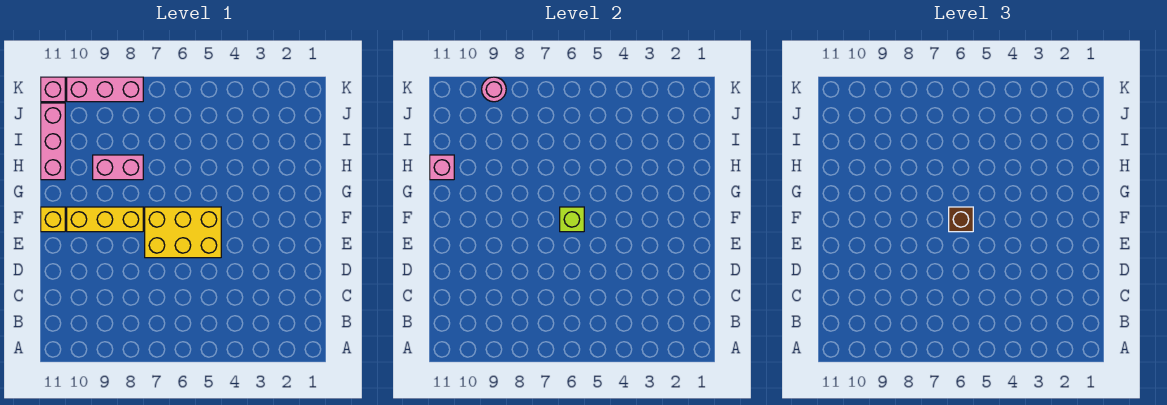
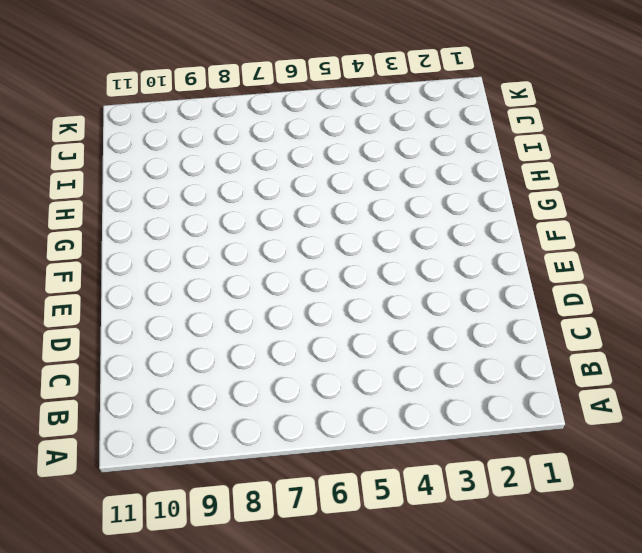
none -> yellow brick E5:F7 level 1
none -> yellow brick F8:F10 level 1

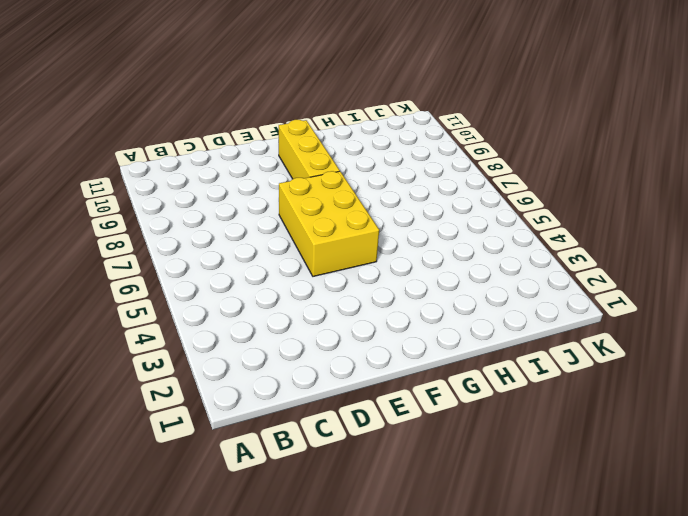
none -> yellow brick F11 level 1
none -> pink brick H8:H9 level 1

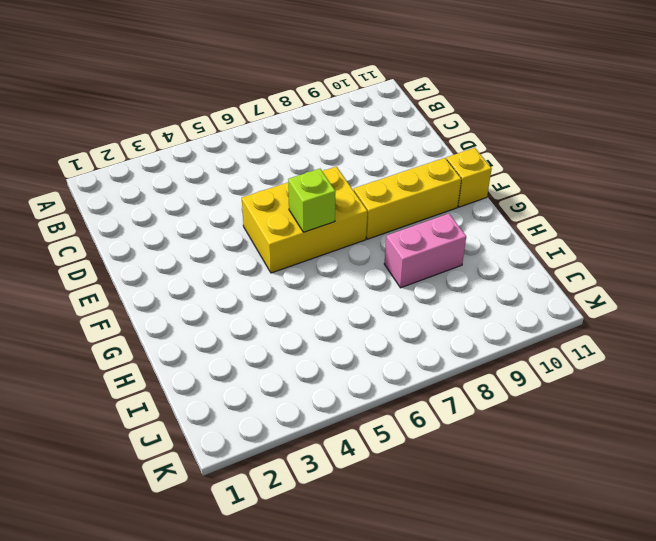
none -> pink brick H11:J11 level 1
none -> pink brick K8:K10 level 1

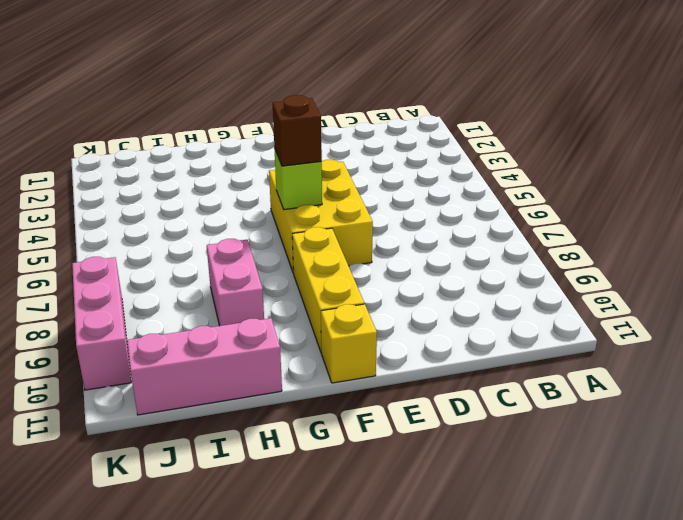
none -> pink brick K11 level 1
none -> pink brick H11 level 2

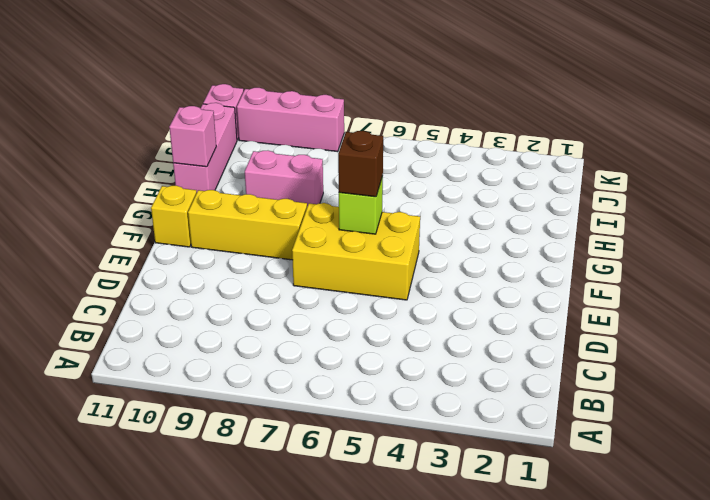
none -> pink round brick K9 level 2

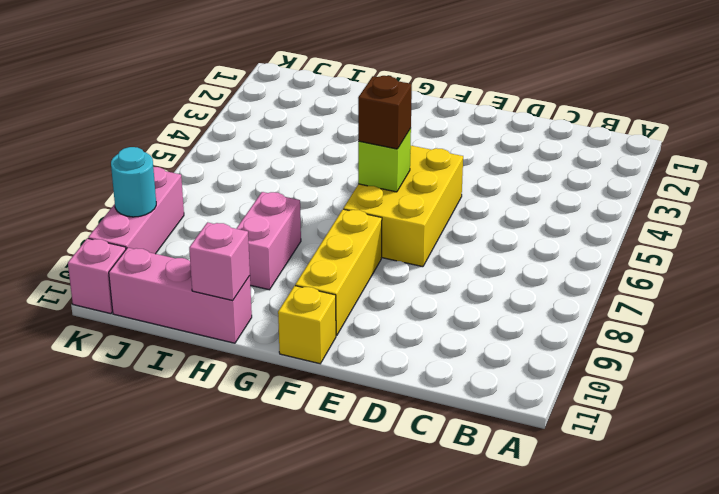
cyan round brick K9 level 2 -> pink round brick K9 level 2

